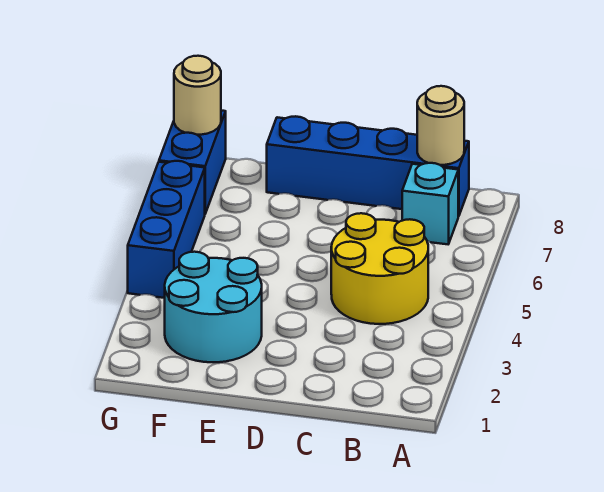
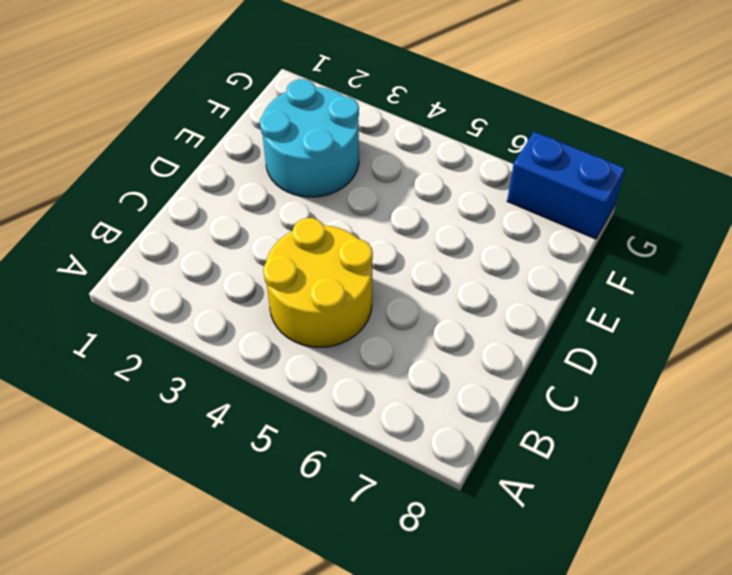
none -> cyan brick B7 level 1
none -> blue brick B8:E8 level 1

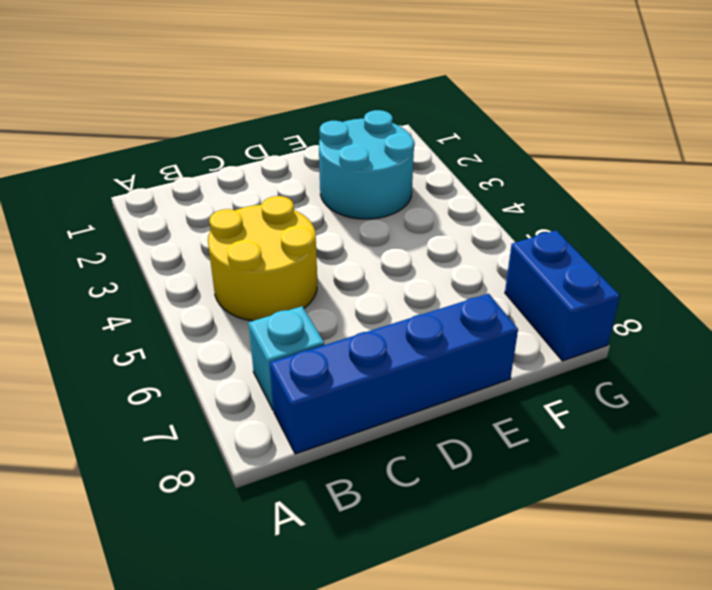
none -> blue brick G4:G6 level 1
none -> tan round brick B8 level 2

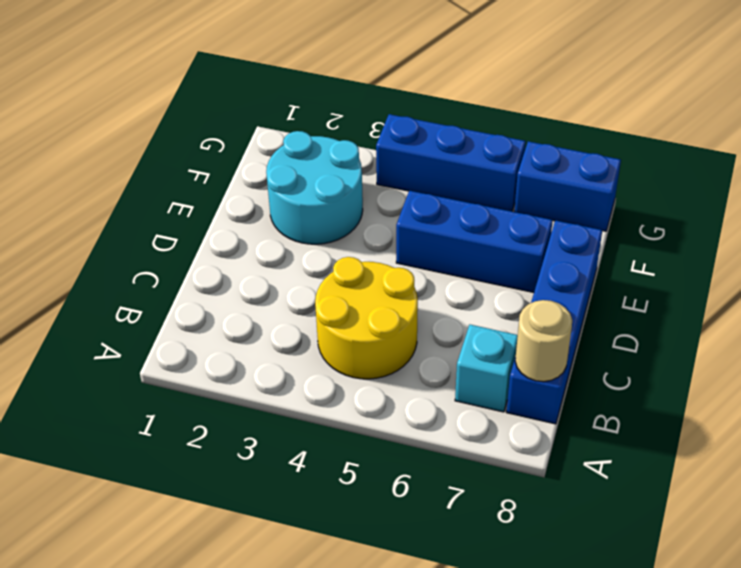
blue brick E5:E7 level 1 -> none
none -> tan round brick G8 level 2

